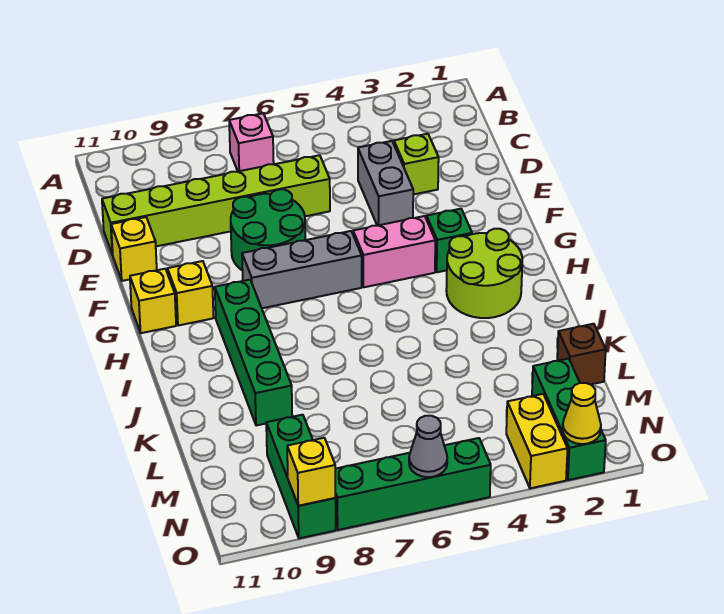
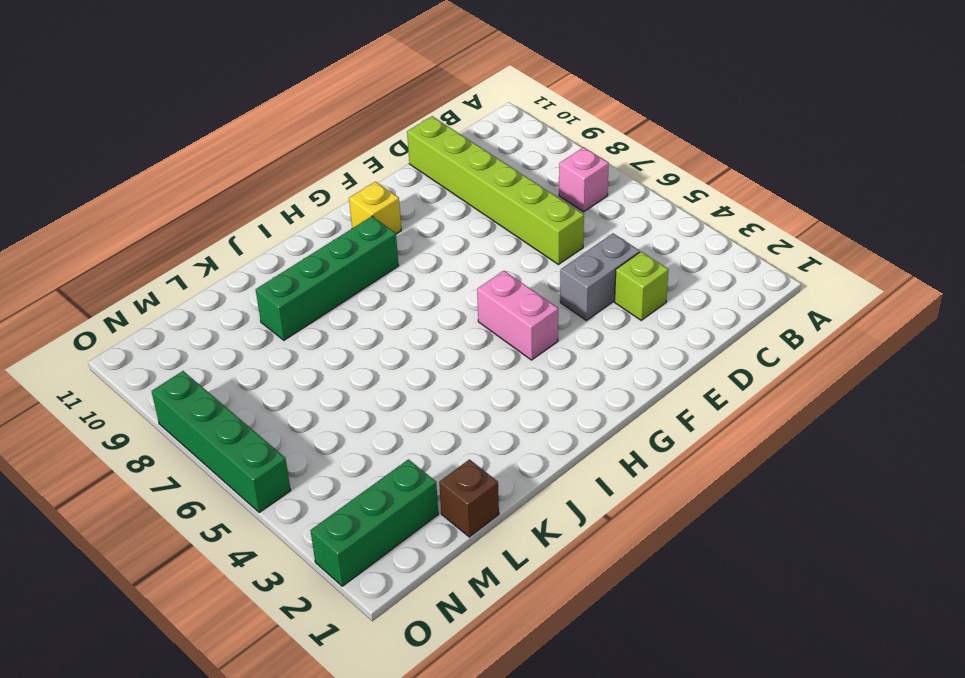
none -> green round brick E7:F8 level 1
none -> yellow brick E11 level 1
none -> green brick G3 level 1

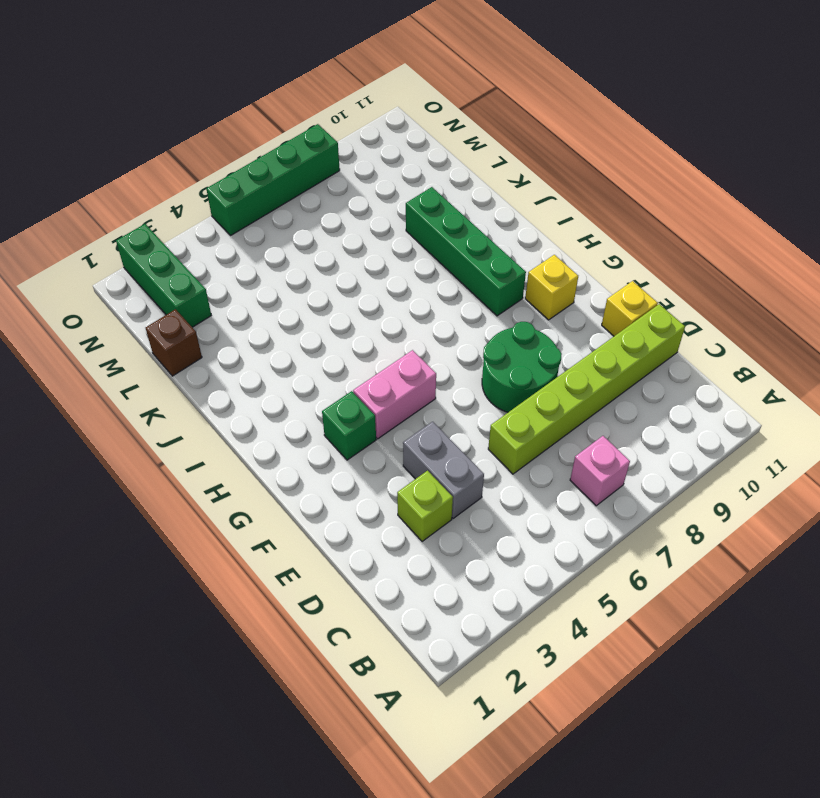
none -> grey brick G6:G8 level 1
none -> yellow brick G11 level 1
none -> lime round brick H2:I3 level 1

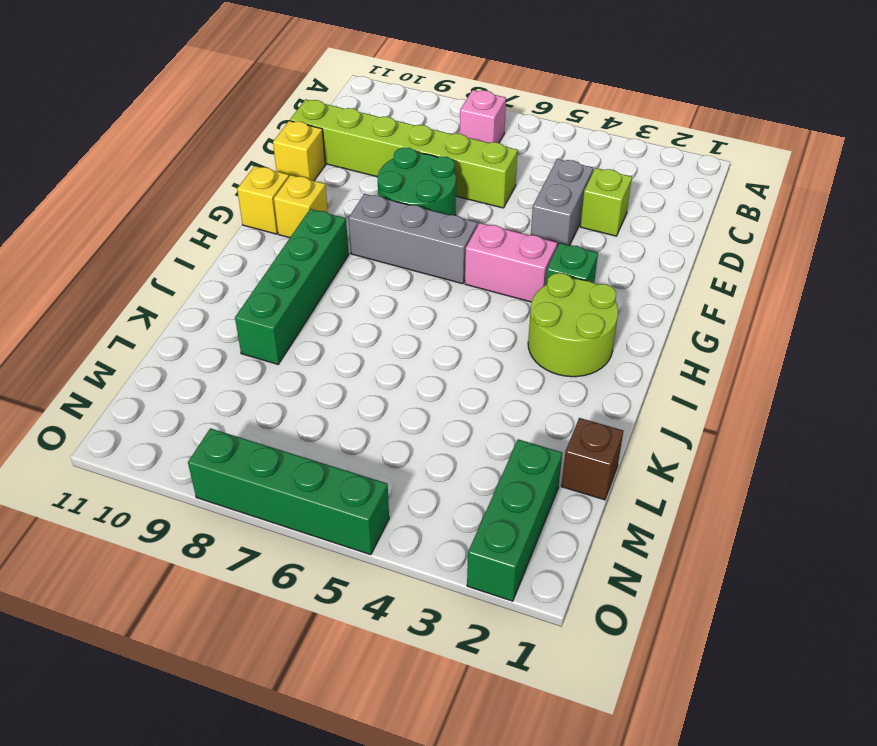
none -> green brick M9:O9 level 1
none -> yellow brick N3:O3 level 1
none -> yellow cone O2 level 2

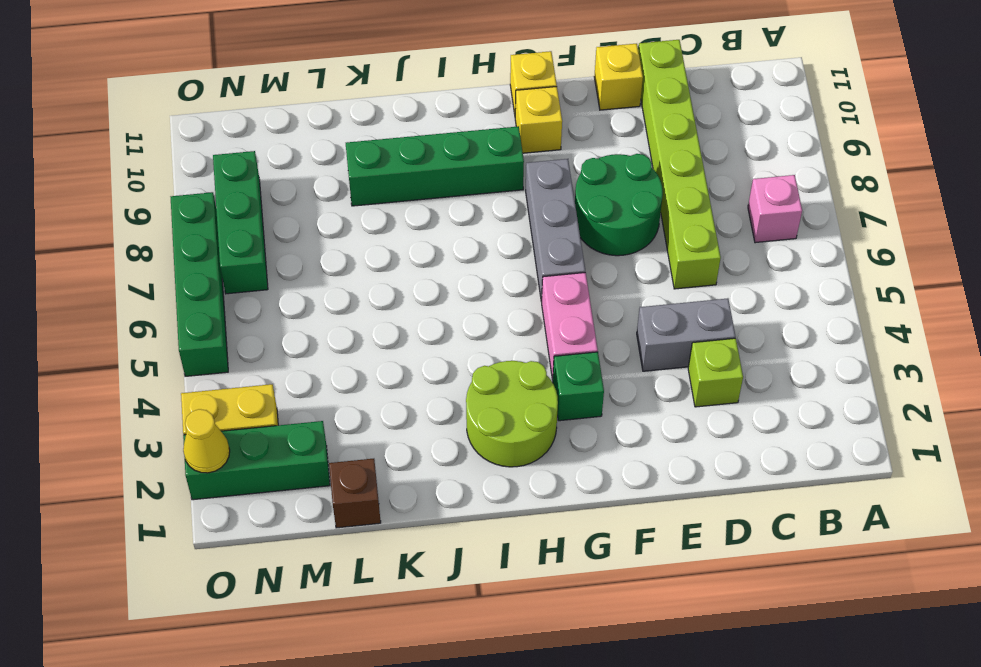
green brick N7:N9 level 1 -> green brick M9:O9 level 1
none -> grey cone O6 level 2
none -> yellow brick O9 level 2

